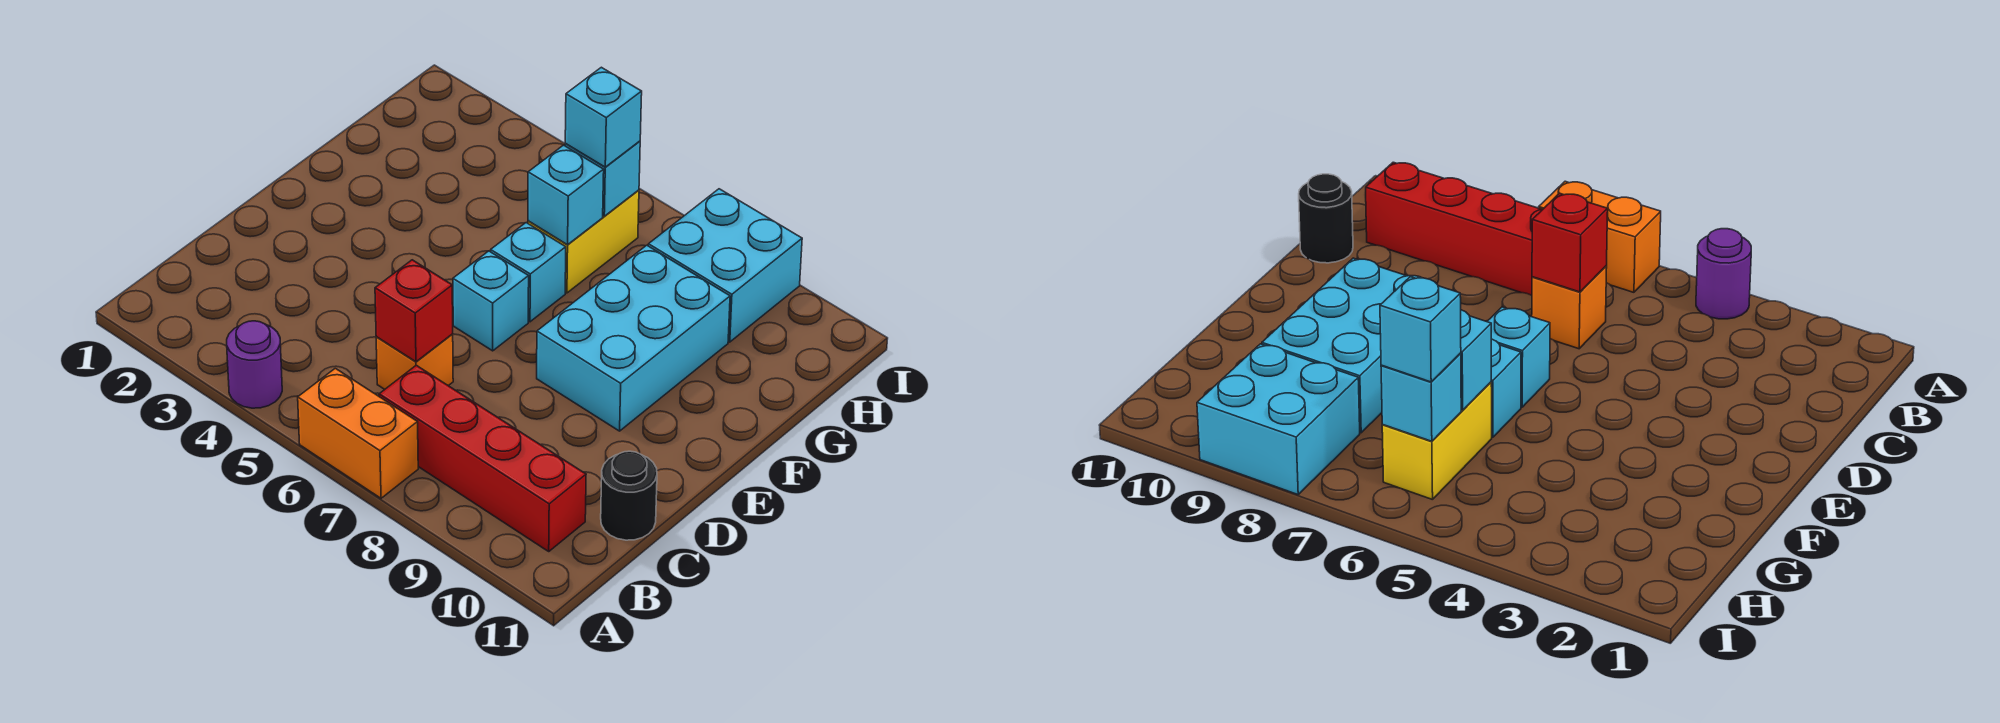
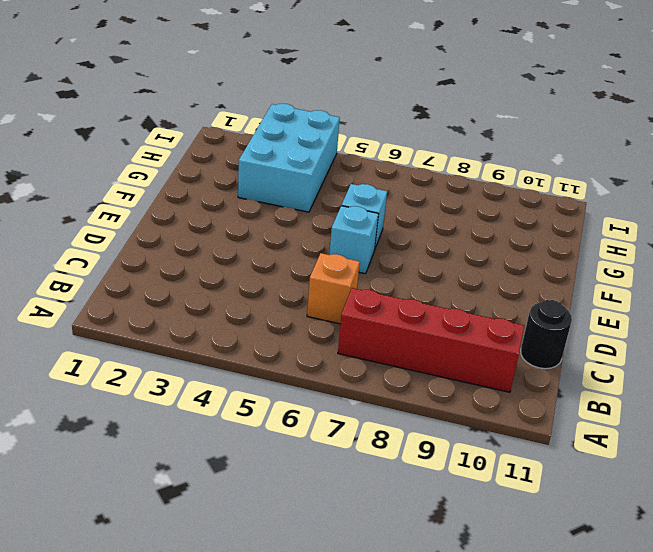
cyan brick G3:I4 level 1 -> cyan brick E8:G9 level 1
none -> purple round brick A4 level 1
none -> orange brick A6:A7 level 1
none -> yellow brick G6:H6 level 1

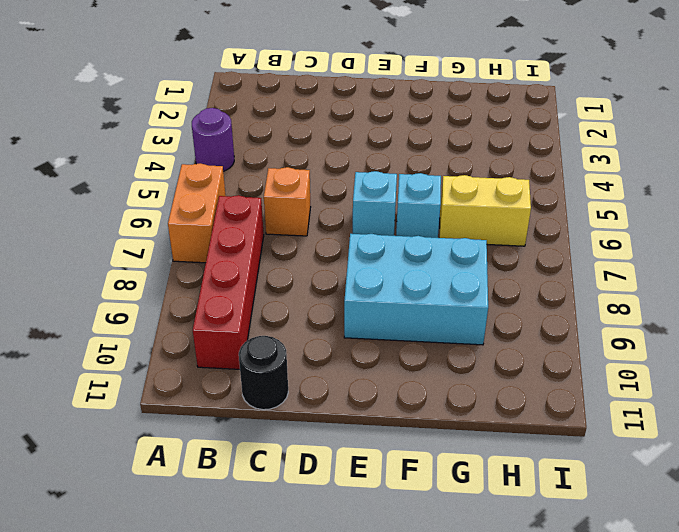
none -> cyan brick H8:I9 level 1
none -> red brick C6 level 2
none -> cyan brick G6 level 2

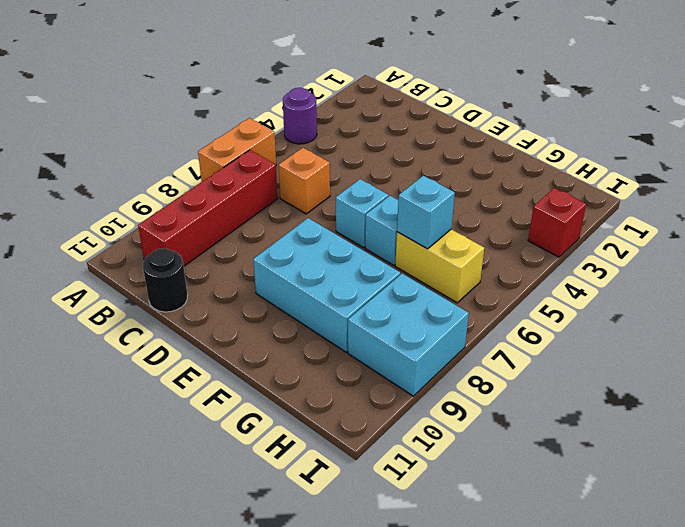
red brick I3 level 1 -> red brick C6 level 2
none -> cyan brick H6 level 2
none -> cyan brick H6 level 3

